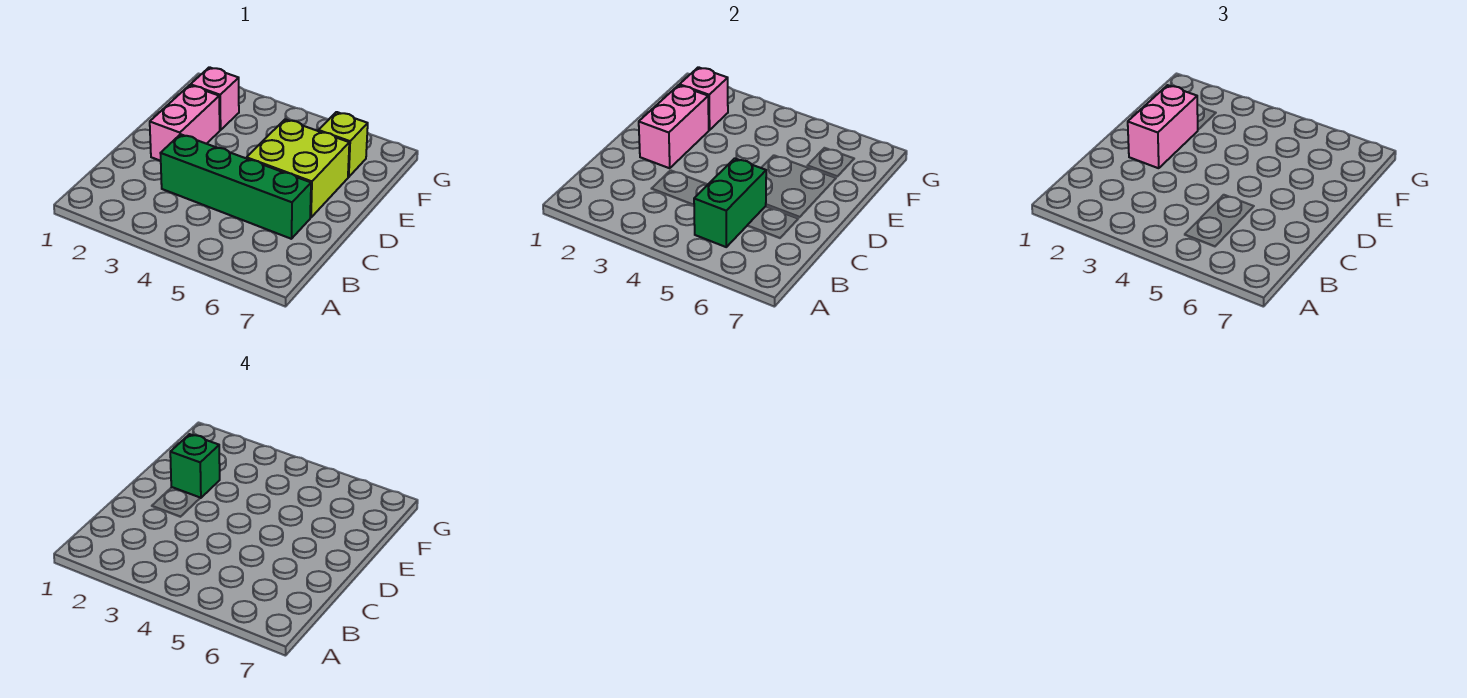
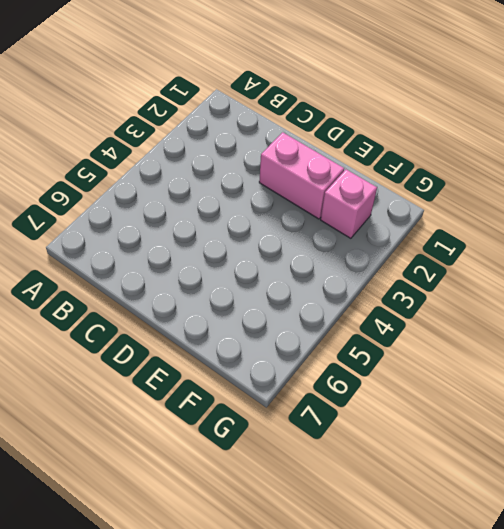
none -> green brick C3:C6 level 1
none -> lime brick D5:E6 level 1

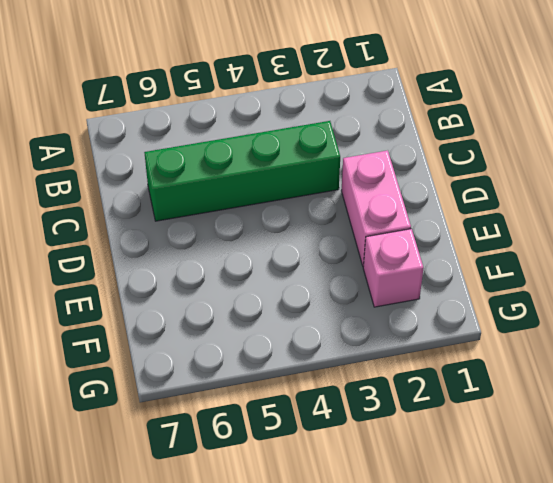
none -> lime brick D5:E6 level 1
none -> lime brick F6 level 1

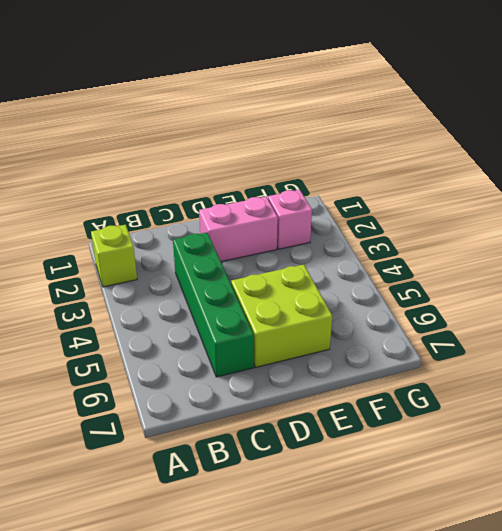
lime brick A2 level 1 -> lime brick F6 level 1
none -> green brick B5:C5 level 2
none -> pink brick D2:E2 level 2

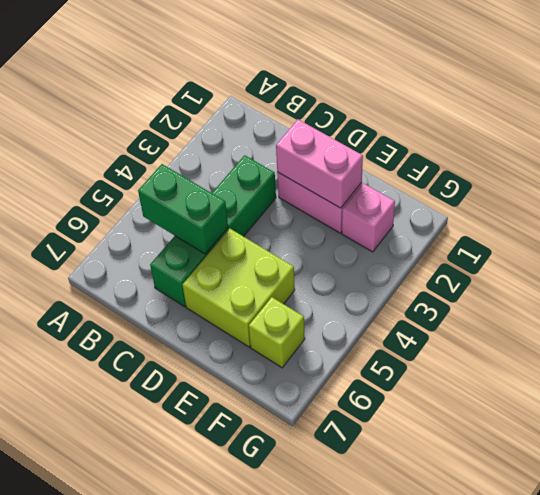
none -> pink brick F2 level 2
none -> pink brick D2:E2 level 3

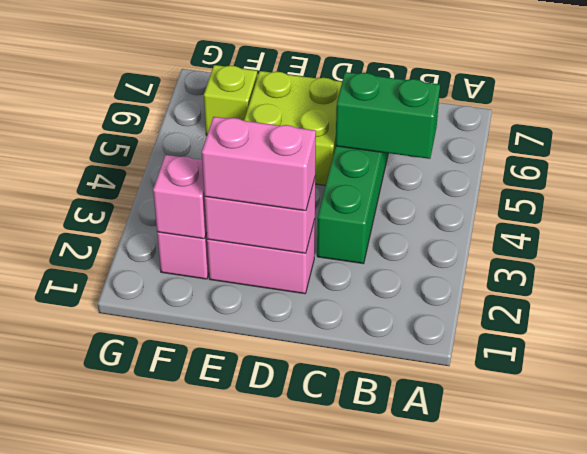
none -> green brick E2 level 4

